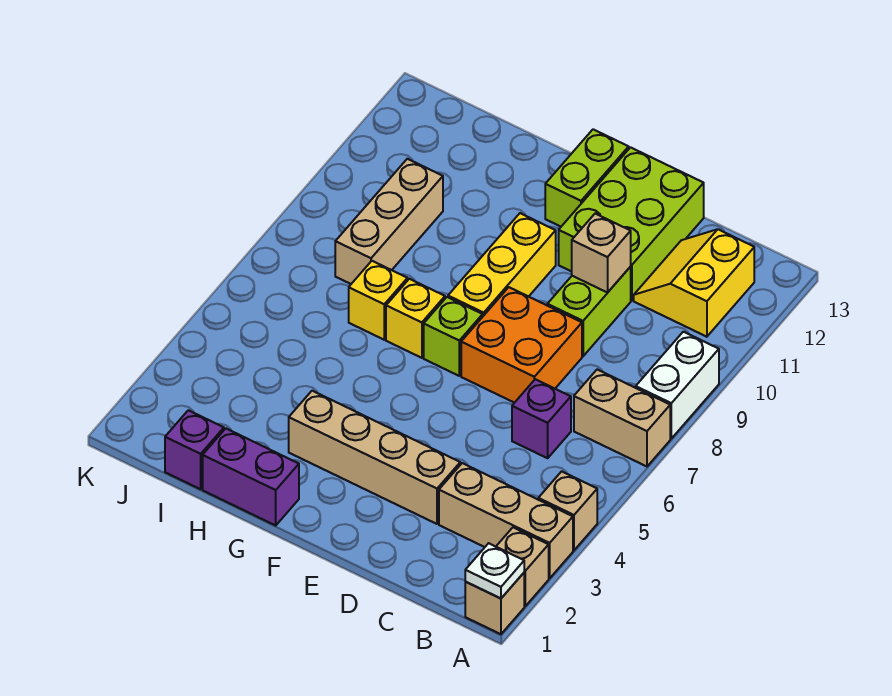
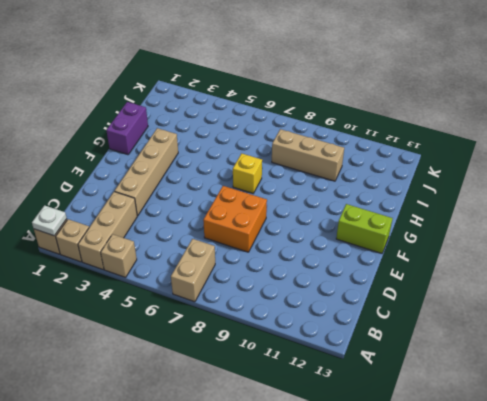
none -> white brick A8:A9 level 1
none -> yellow slope B11:C12 level 1 top B
none -> purple brick C6 level 1

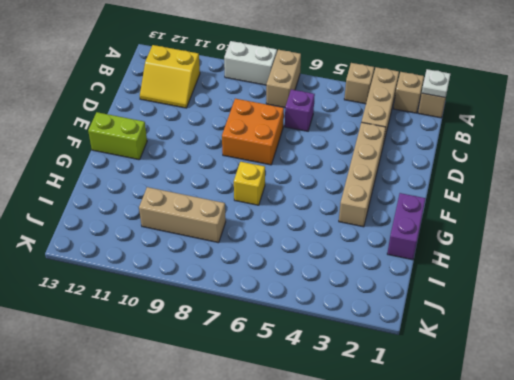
none -> lime brick D9:D10 level 1
none -> lime brick D11:E13 level 1
none -> lime brick F7 level 1

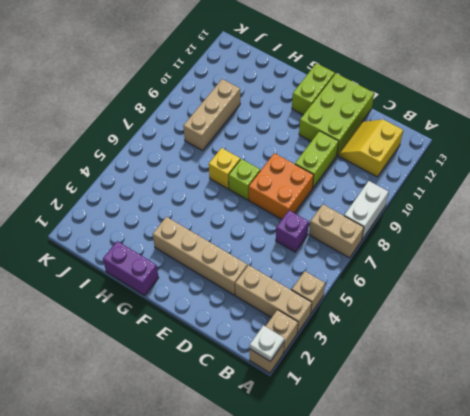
none -> yellow brick F8:F10 level 1
none -> yellow brick H7 level 1
none -> purple brick I1 level 1

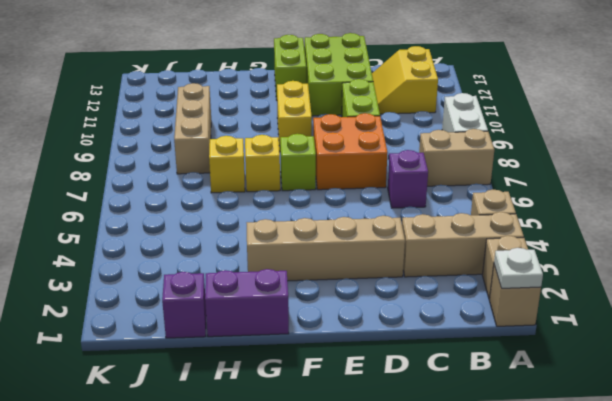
yellow brick F9:F10 level 1 -> yellow brick F8:F10 level 1
none -> tan brick D10 level 2

